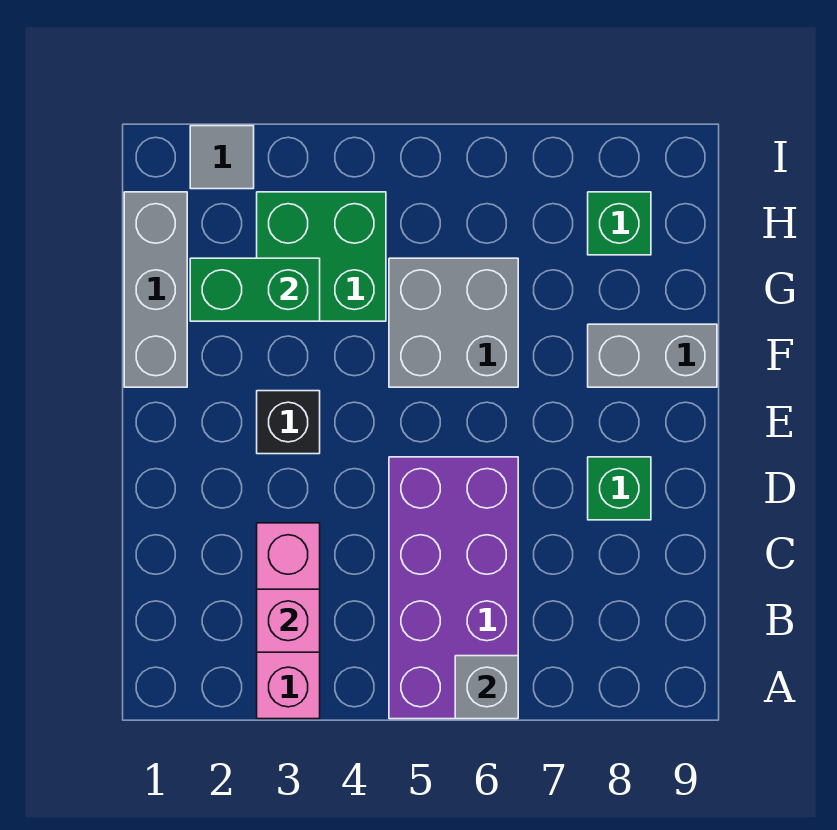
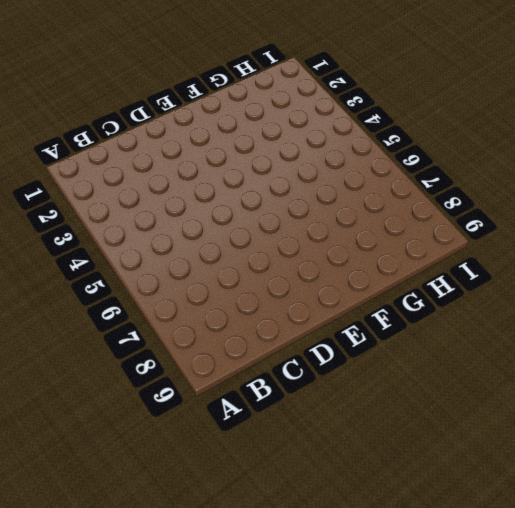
none -> pink brick A3:C3 level 1
none -> purple brick A5:D6 level 1
none -> green brick D8 level 1

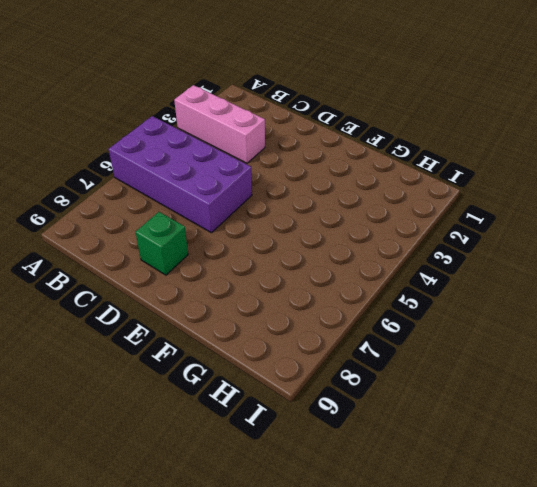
none -> black brick E3 level 1
none -> grey brick F1:H1 level 1
none -> grey brick F5:G6 level 1

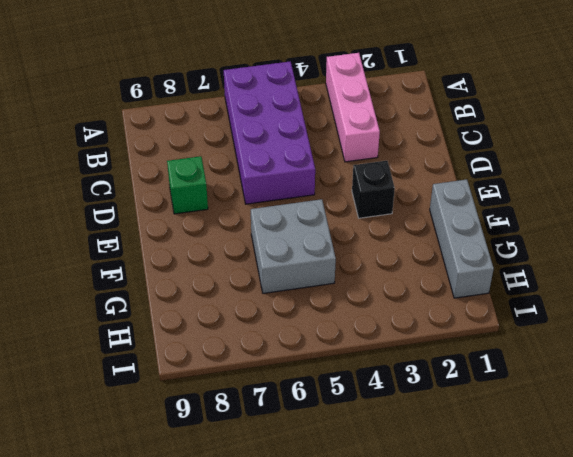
none -> grey brick F8:F9 level 1
none -> green brick G3:H4 level 1
none -> green brick H8 level 1

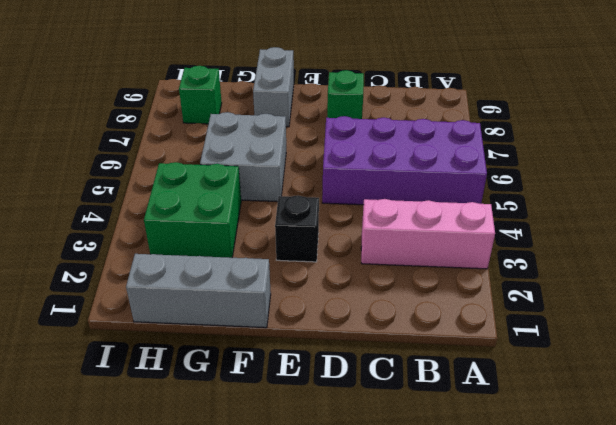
none -> grey tile I2 level 1
none -> grey brick A6 level 2
none -> pink brick B3 level 2

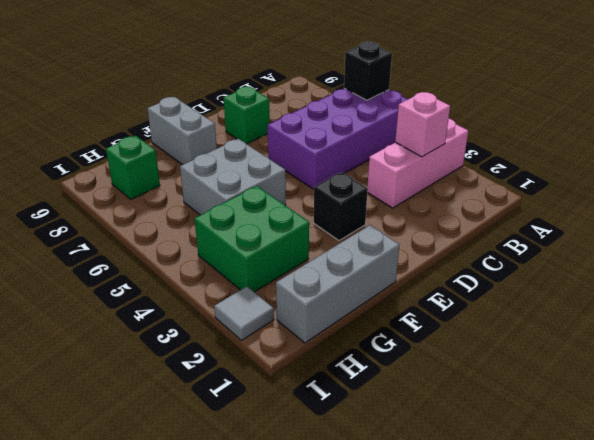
black brick A6 level 2 -> grey brick A6 level 2
none -> green brick G2:G3 level 2

